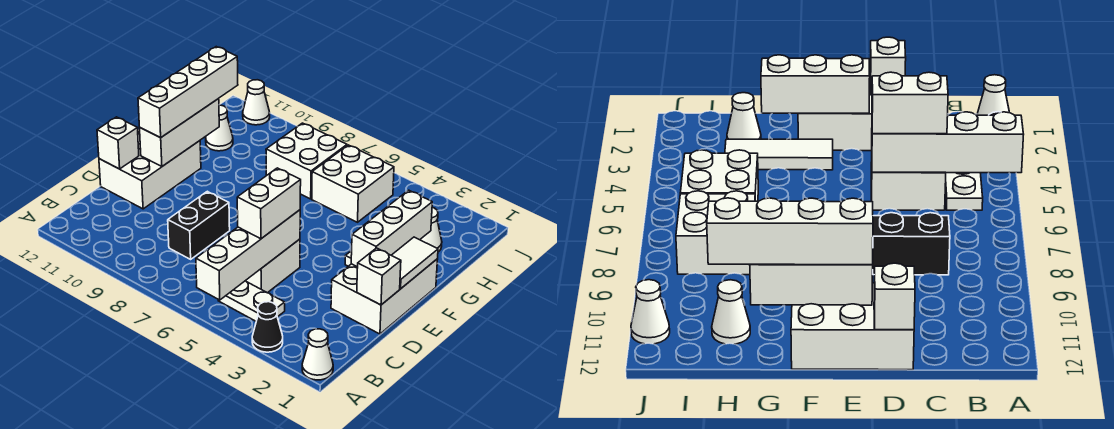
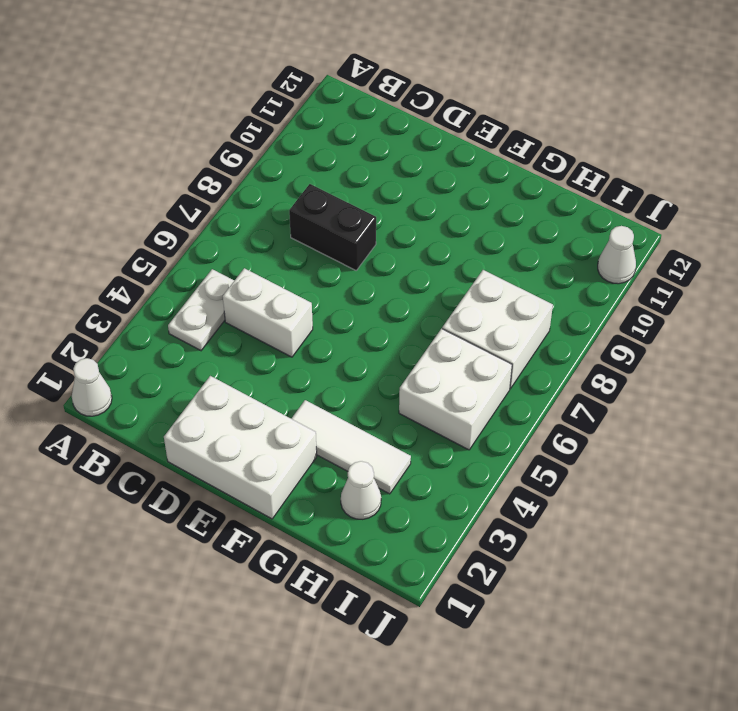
none -> black cone A3 level 1
none -> white brick D11:F12 level 1
none -> white cone H11 level 1

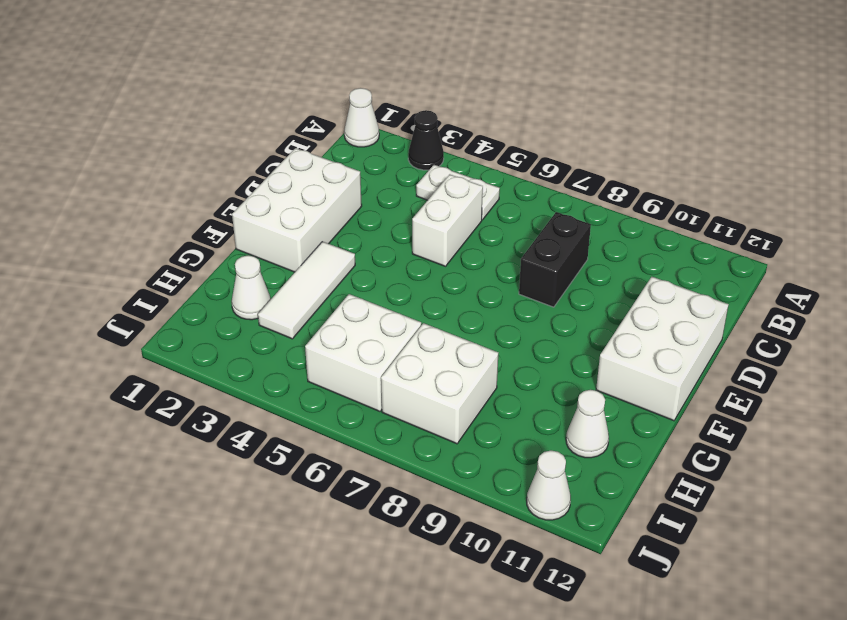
none -> white brick A5:D5 level 2
none -> white brick D1 level 2
none -> white brick D12 level 2

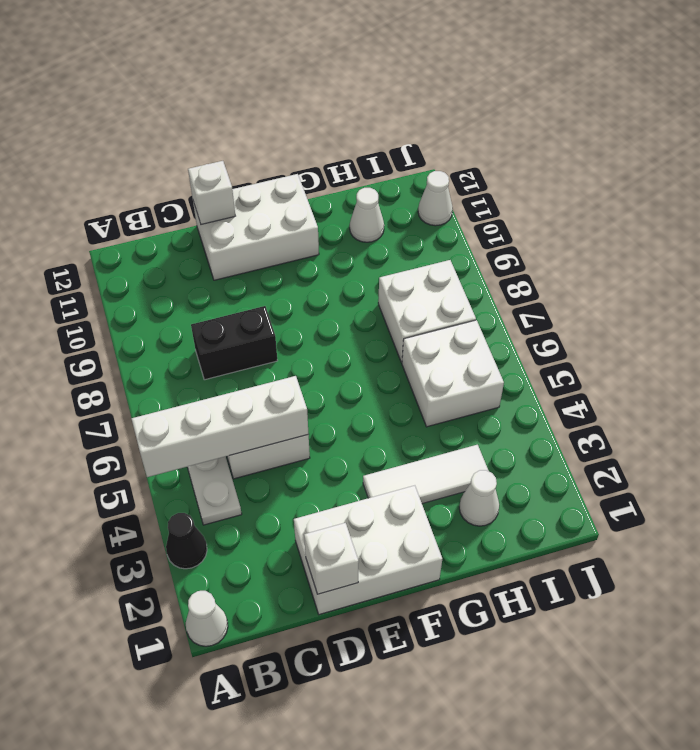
none -> white tile E1:F1 level 2
none -> white brick E2:G2 level 2
none -> white brick E11:G11 level 2

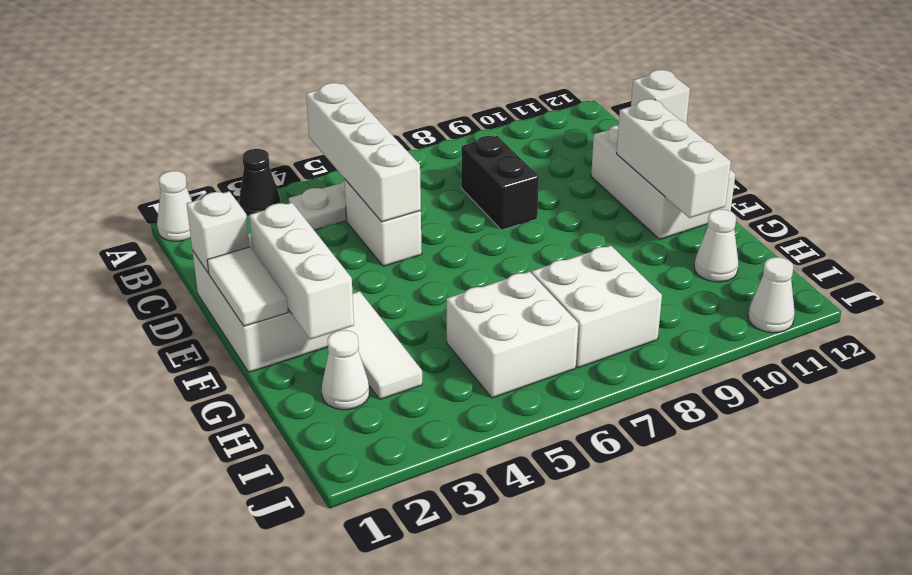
none -> white brick C5:D5 level 3
none -> white brick E11:H11 level 3

